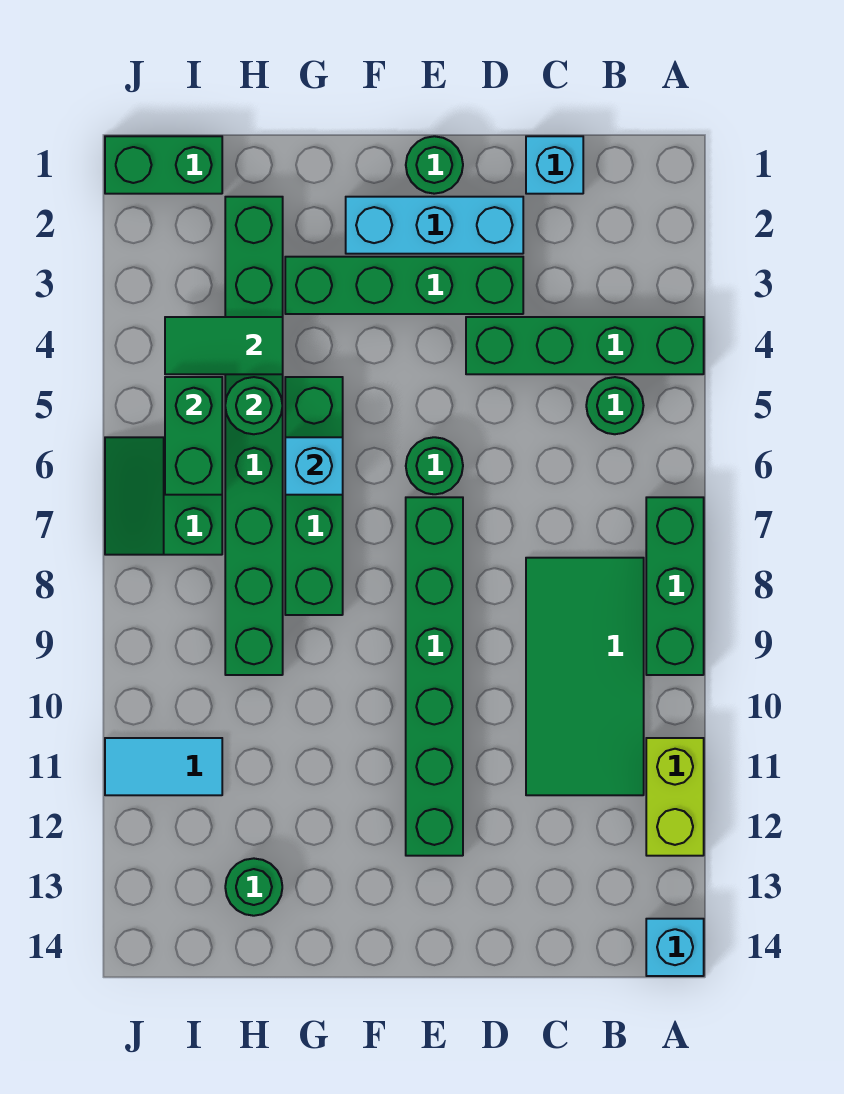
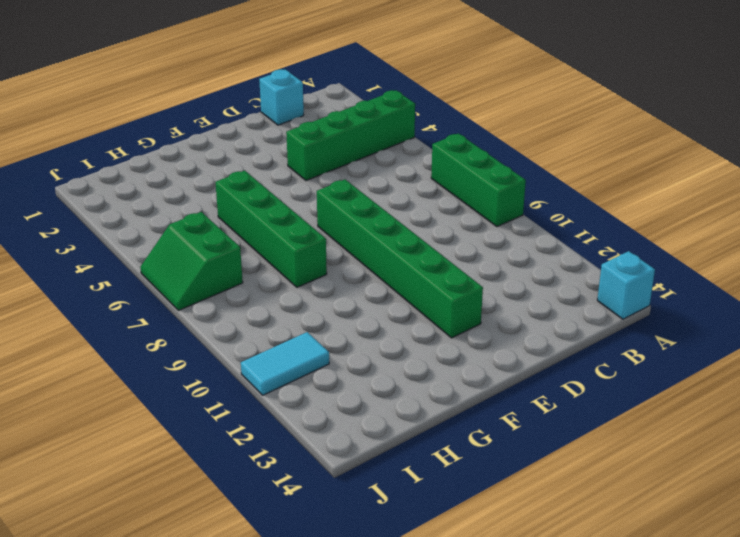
none -> lime brick A11:A12 level 1
none -> green round brick B5 level 1
none -> green tile B8:C11 level 1

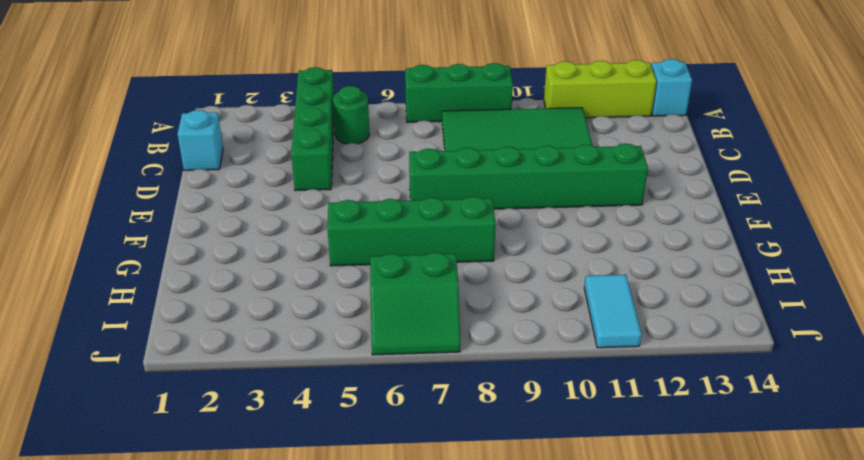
lime brick A11:A13 level 1 -> lime brick A11:A12 level 1
none -> cyan brick D2:F2 level 1
none -> green brick D3:G3 level 1
none -> green round brick E1 level 1

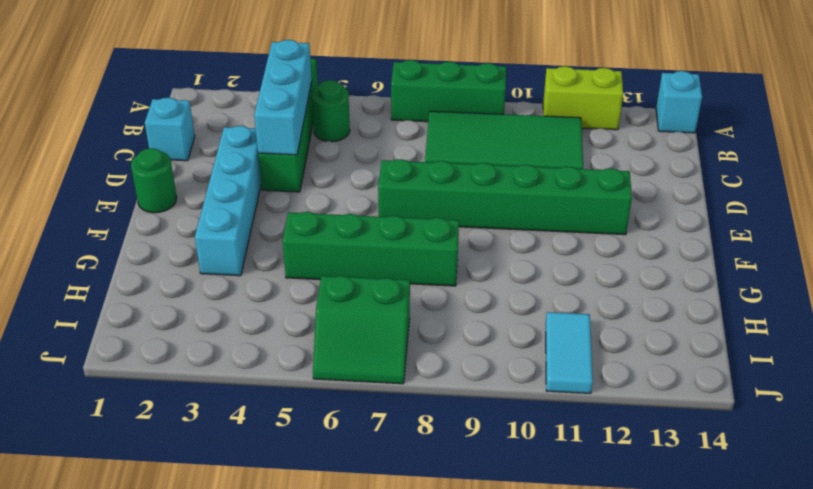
cyan brick B4:D4 level 2 -> cyan brick D2:F2 level 1
cyan brick D3:G3 level 1 -> green brick D3:G3 level 1
none -> green round brick E6 level 1
none -> green brick H2:H9 level 1
none -> green round brick H13 level 1

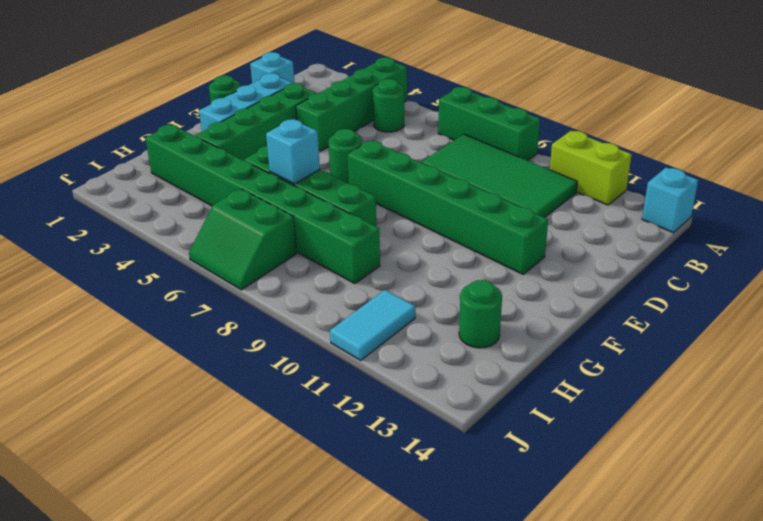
none -> green brick I1:J1 level 1
none -> green tile H4:I4 level 2
none -> green round brick H5 level 2

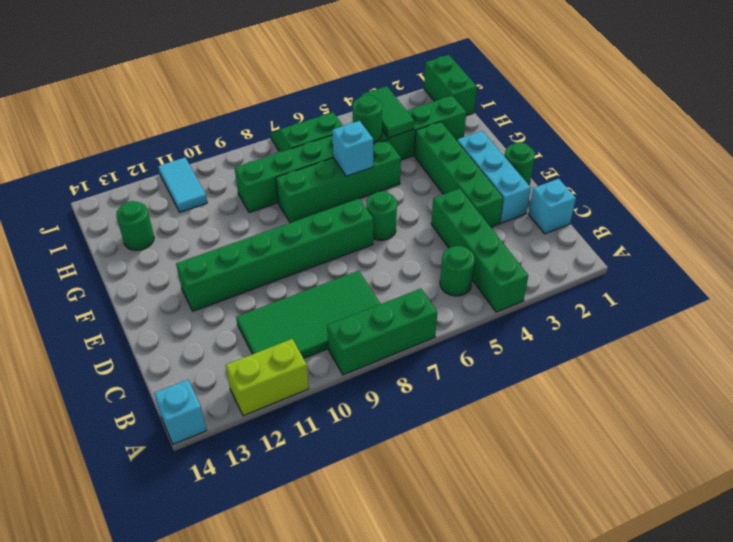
none -> green brick I5:I6 level 2

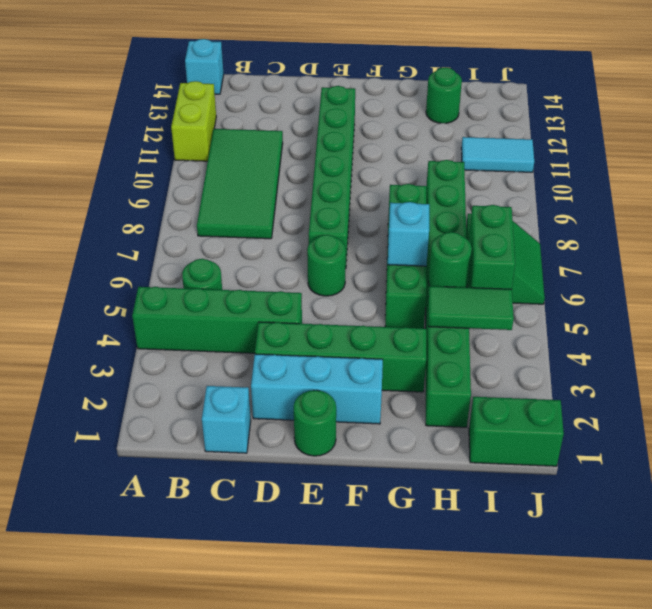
none -> green brick A7:A9 level 1

